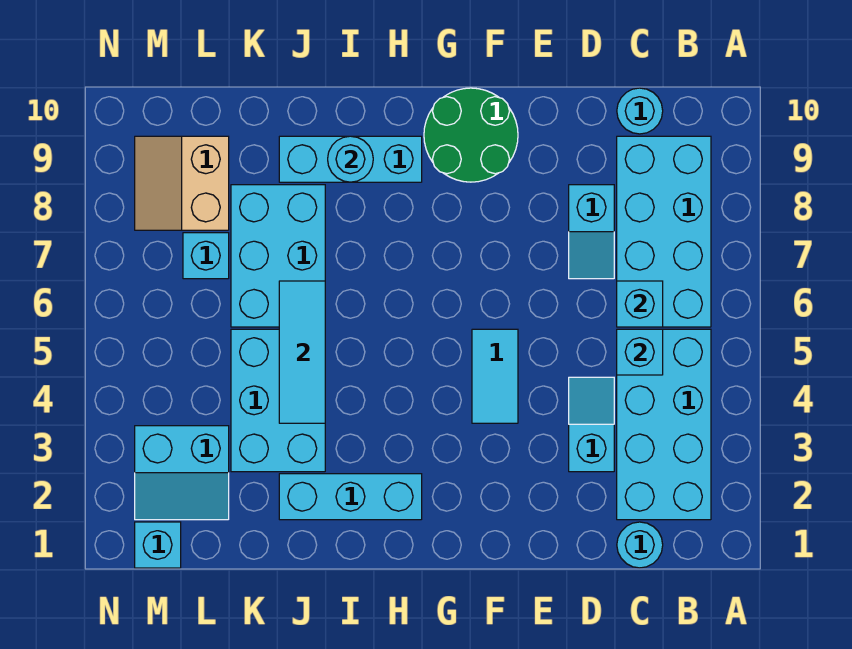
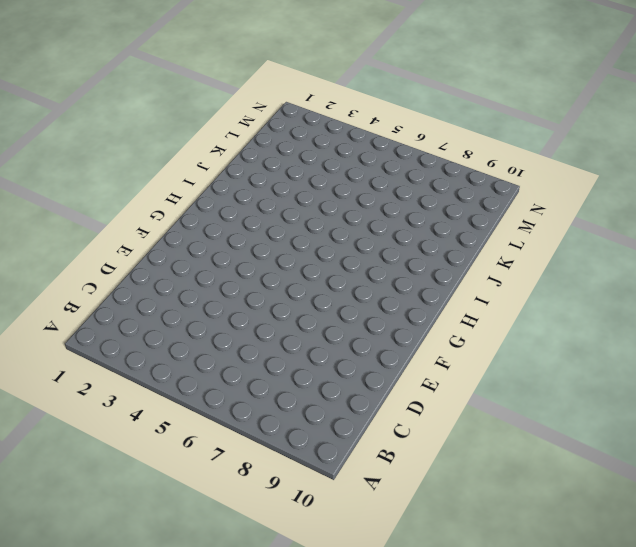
none -> cyan brick B2:C5 level 1
none -> cyan brick B6:C9 level 1
none -> cyan round brick C1 level 1

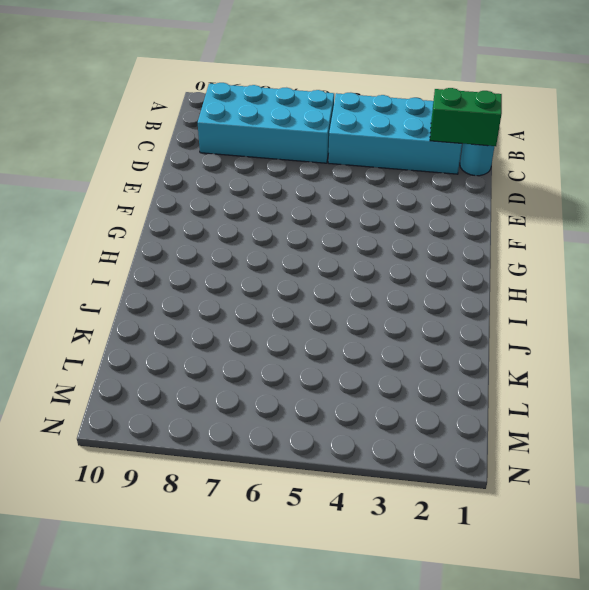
green brick C1:C2 level 2 -> none
none -> cyan round brick C10 level 1
none -> cyan slope D3:D4 level 1 top 3
none -> cyan slope D7:D8 level 1 top 8

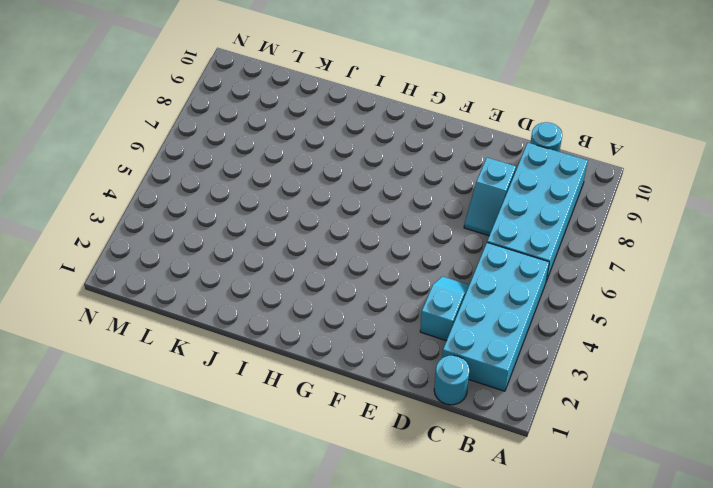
none -> cyan tile F4:F5 level 1
none -> green round brick F9:G10 level 1
none -> cyan brick H2:J2 level 1

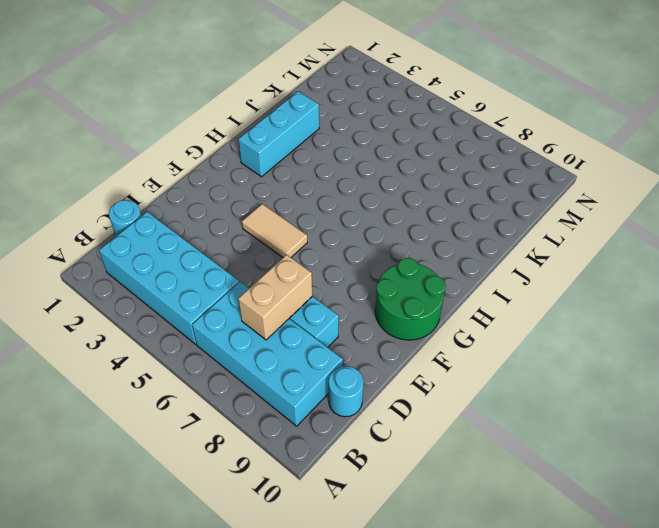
tan brick C7:D7 level 2 -> none
tan tile F4:F5 level 1 -> cyan tile F4:F5 level 1
none -> cyan slope D3:D4 level 1 top 3
none -> cyan brick H9:J9 level 1
none -> cyan brick J3:K5 level 1

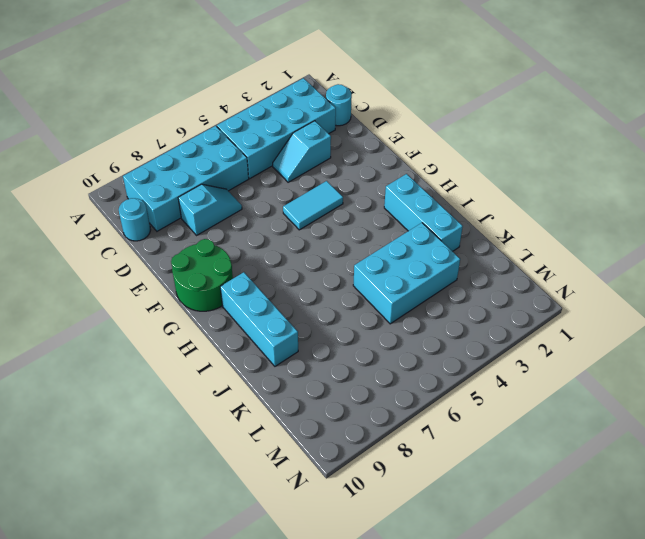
none -> cyan brick J6:K8 level 1
none -> cyan slope L2:M3 level 1 top 3
none -> cyan brick L7 level 1

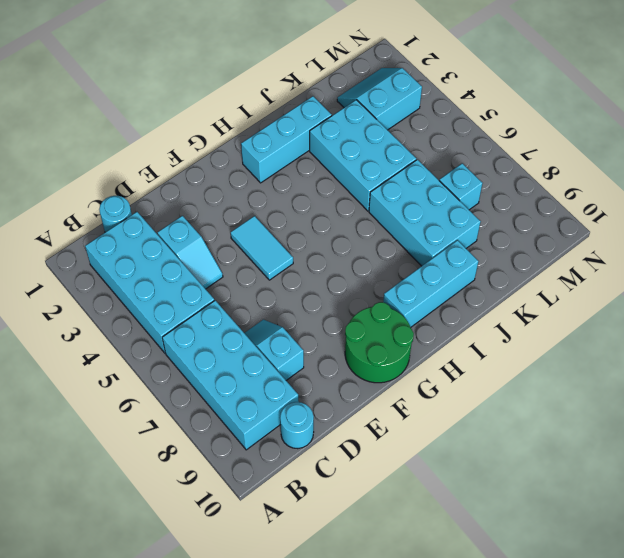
none -> tan slope L8:M9 level 1 top L
none -> cyan brick M1 level 1
none -> cyan brick C5 level 2

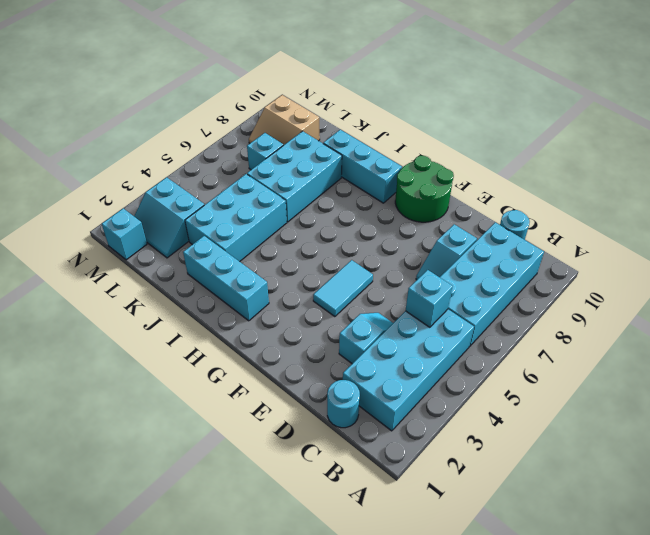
tan slope L8:M9 level 1 top 9 -> tan slope L8:M9 level 1 top L
none -> cyan brick C6 level 2
none -> cyan round brick I9 level 2
none -> cyan tile J4:J6 level 2

